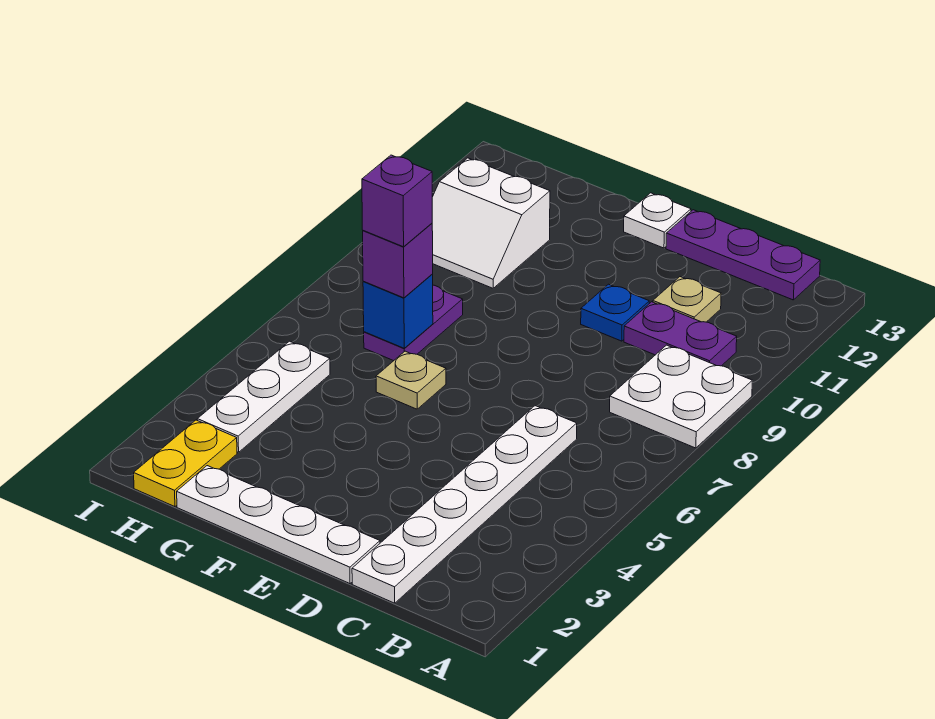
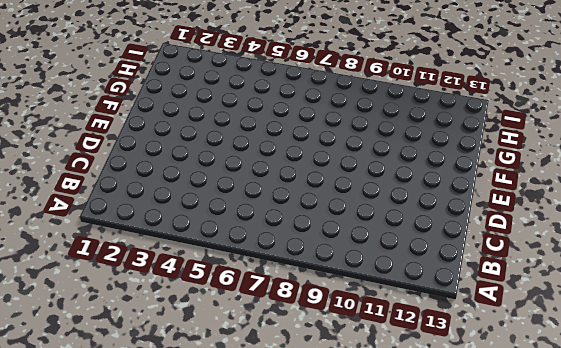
none -> white plate A8:B9 level 1
none -> purple plate B10:C10 level 1
none -> purple plate B13:D13 level 1

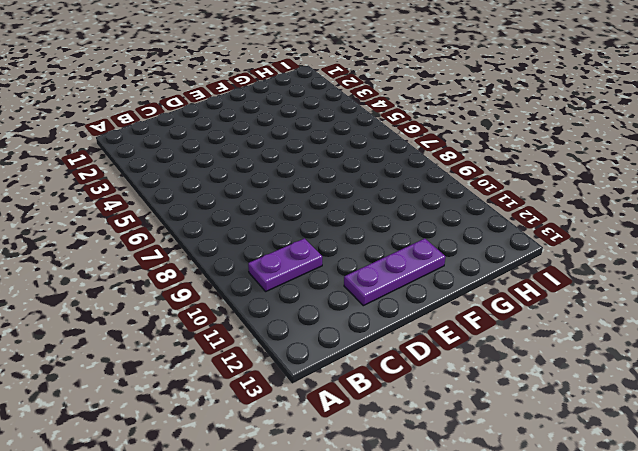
purple plate D12:F12 level 1 -> purple plate B13:D13 level 1
none -> white plate A8:B9 level 1
none -> white plate C1:C6 level 1
none -> tan plate C11 level 1

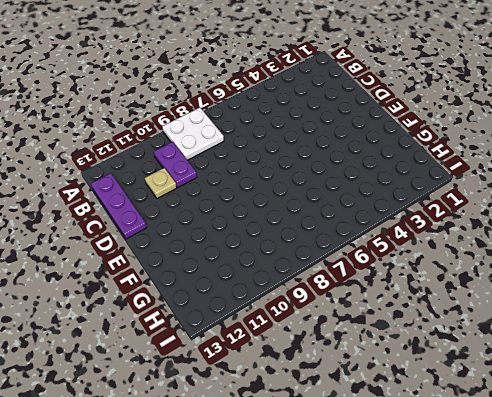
none -> white plate C1:C6 level 1
none -> white plate D1:G1 level 1
none -> blue plate D10 level 1

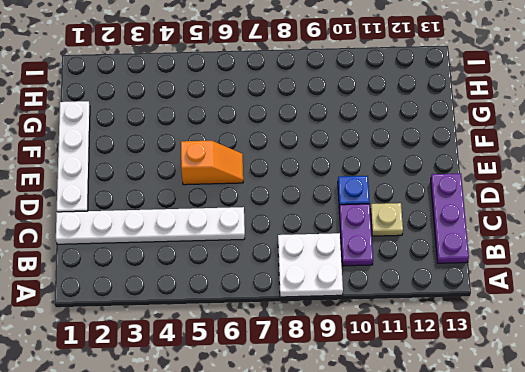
orange slope E5:E6 level 1 top 5 -> none
none -> white plate E13 level 1
none -> tan plate F6 level 1
none -> purple plate G7:G8 level 1

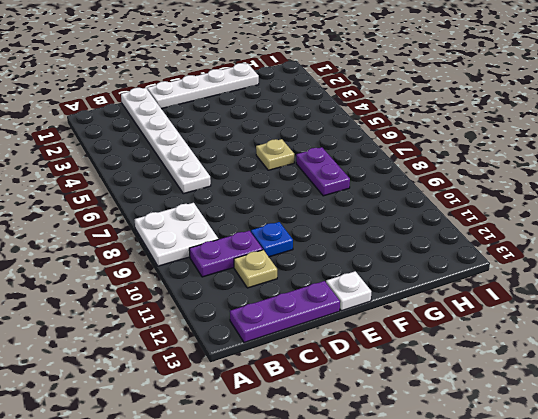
none -> white slope G10:H11 level 1 top 11
none -> yellow plate H1:H2 level 1
none -> white plate H3:H5 level 1

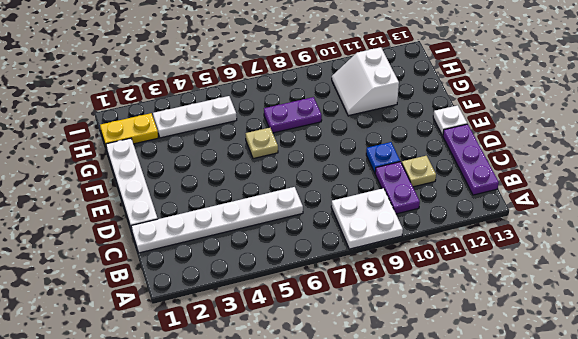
none -> blue brick G7 level 2
none -> purple brick G7 level 3
none -> purple brick G7 level 4

